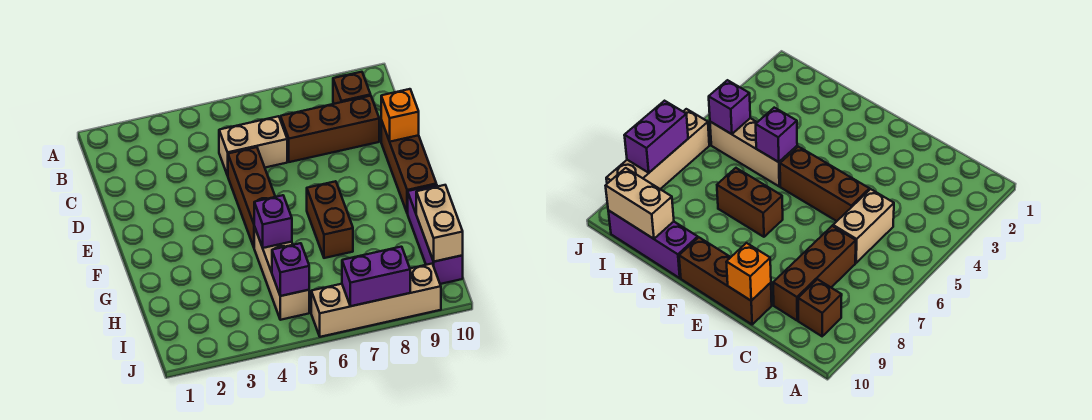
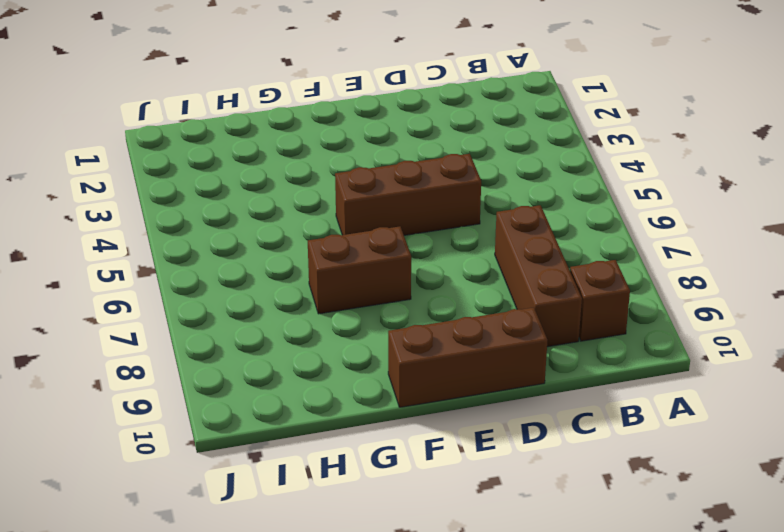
none -> tan brick C5:C6 level 1
none -> tan brick G5:I5 level 1
none -> purple brick G10:I10 level 1

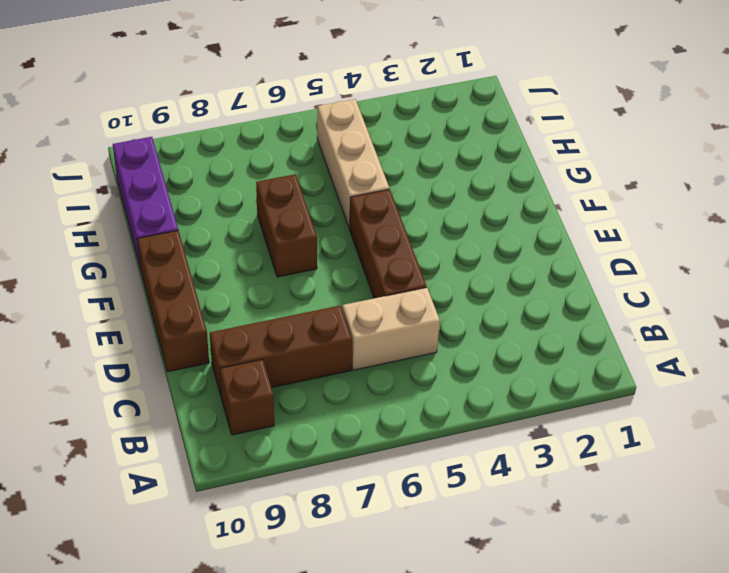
none -> tan brick J6:J9 level 1
none -> orange brick D10 level 2
none -> purple brick G5 level 2

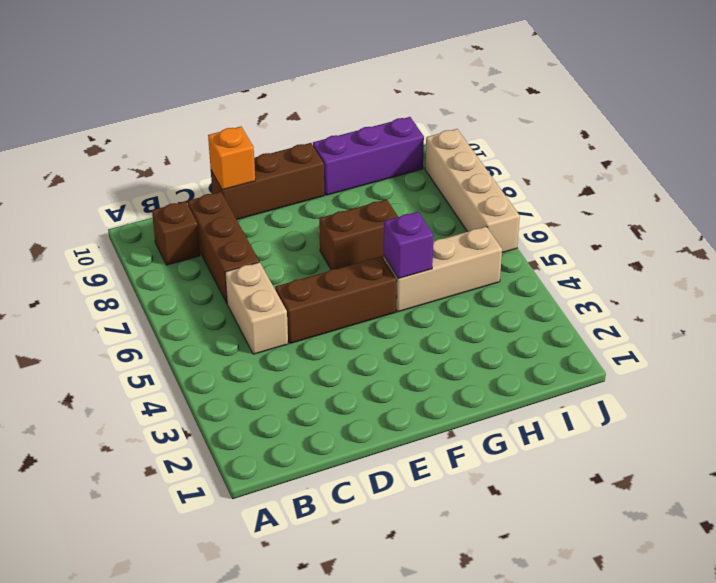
none -> tan brick H10:I10 level 2
none -> purple brick I5 level 2
none -> purple brick J7:J8 level 2

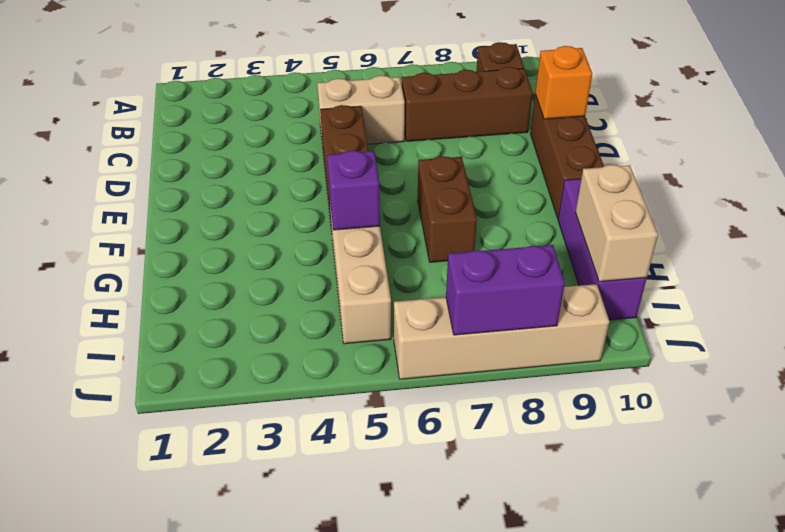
none -> purple brick I5 level 2

